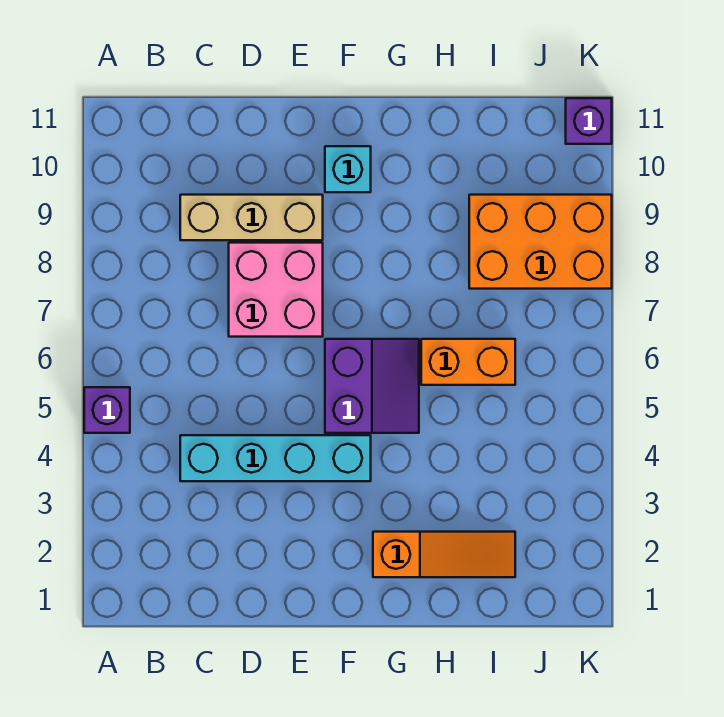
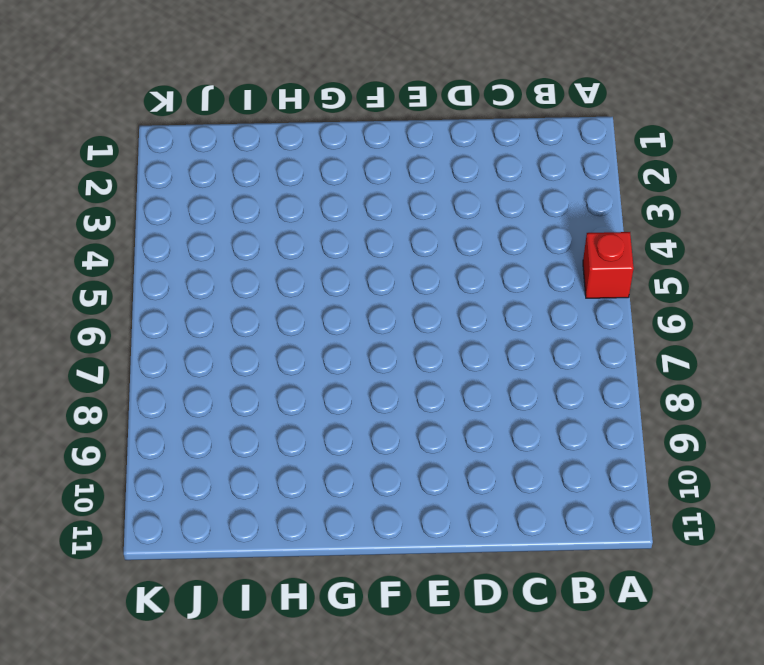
red brick A5 level 1 -> purple brick A5 level 1
none -> cyan brick C4:F4 level 1
none -> tan brick C9:E9 level 1

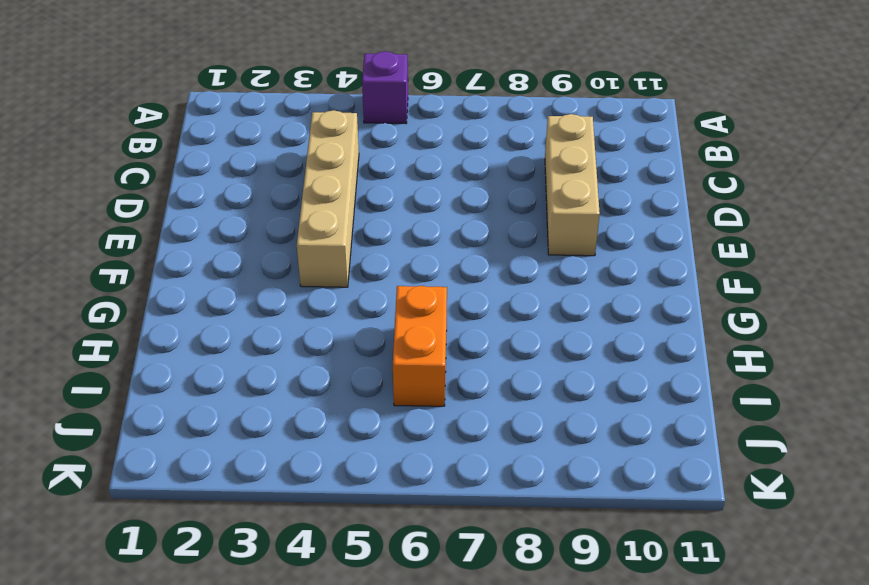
tan brick C4:F4 level 1 -> cyan brick C4:F4 level 1
none -> pink brick D7:E8 level 1
none -> purple slope F5:G6 level 1 top F

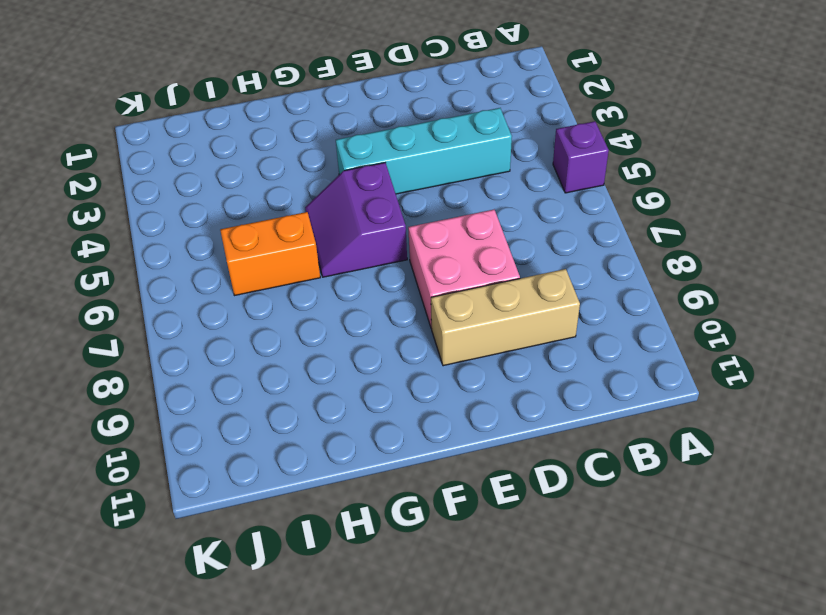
none -> cyan brick F10 level 1
none -> orange slope G2:I2 level 1 top G

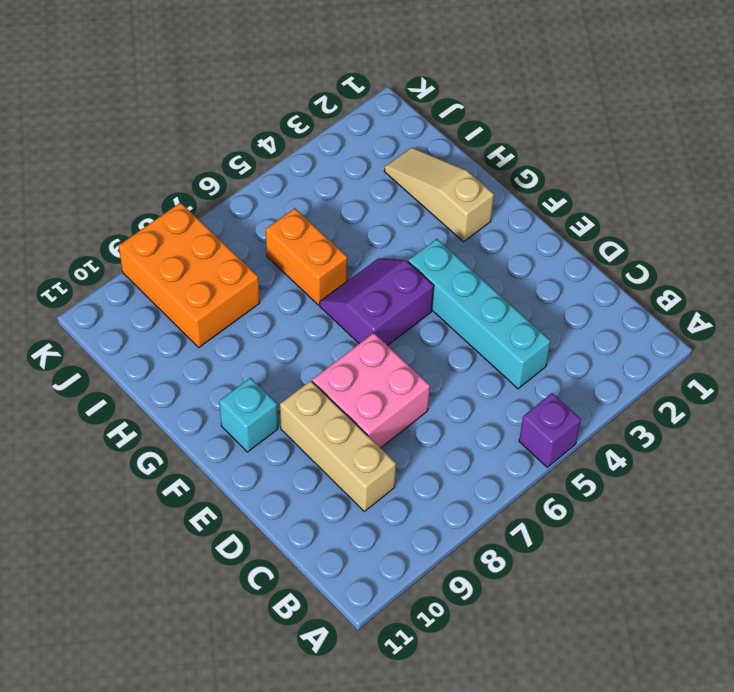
tan slope G2:I2 level 1 top G -> orange slope G2:I2 level 1 top G
none -> purple brick K11 level 1

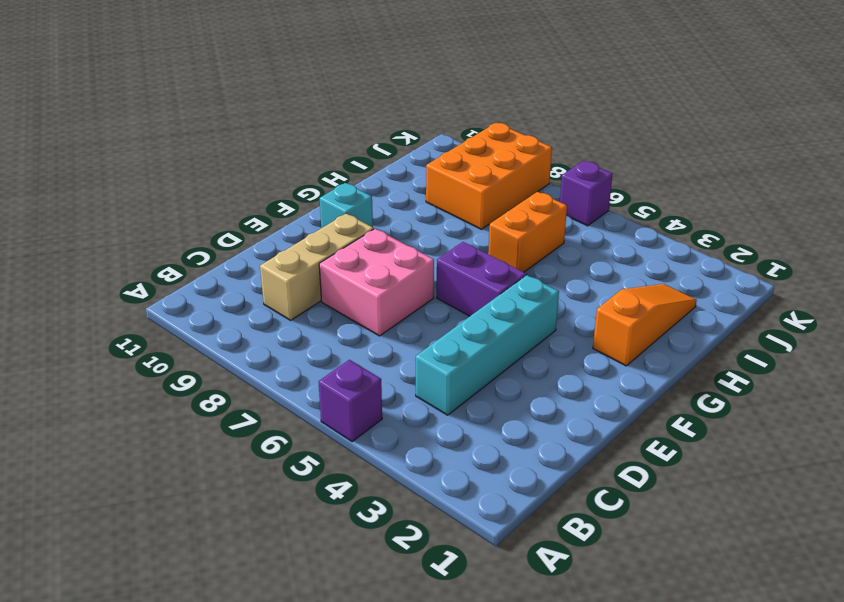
purple brick K6 level 1 -> purple brick K11 level 1

